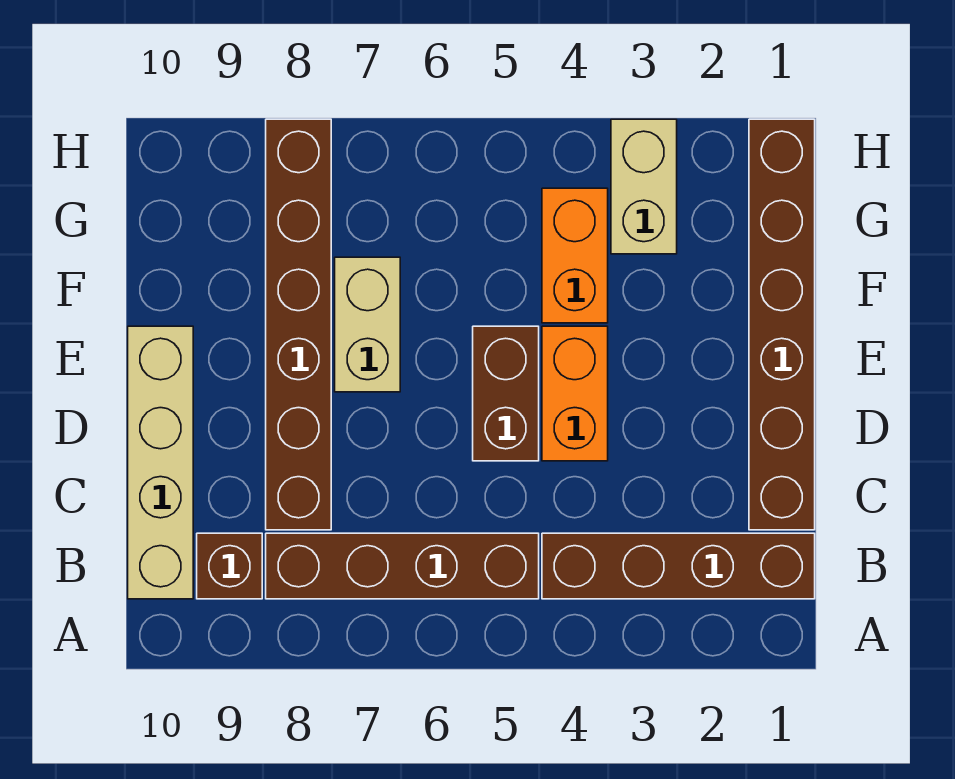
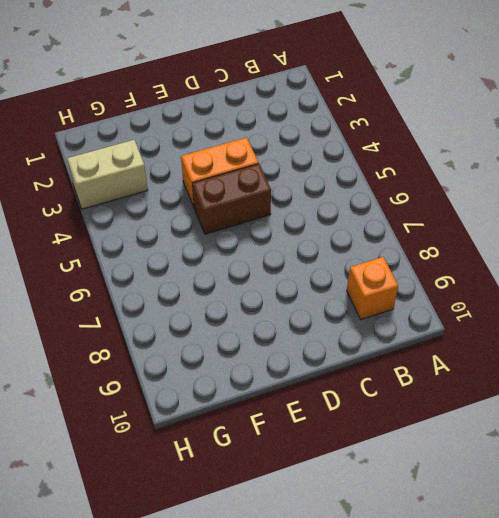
orange brick B9 level 1 -> brown brick B9 level 1
none -> brown brick B1:B4 level 1
none -> brown brick B5:B8 level 1

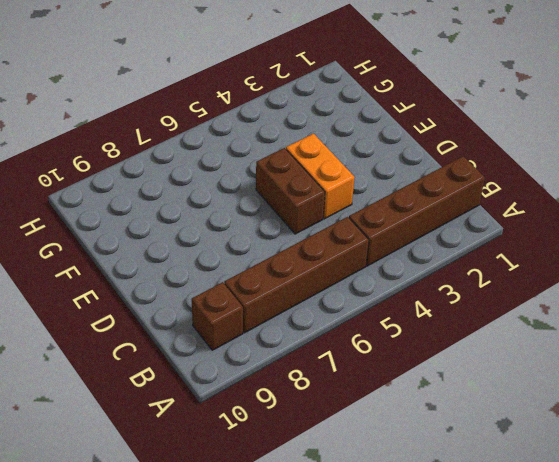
none -> tan brick B10:E10 level 1
none -> brown brick C1:H1 level 1

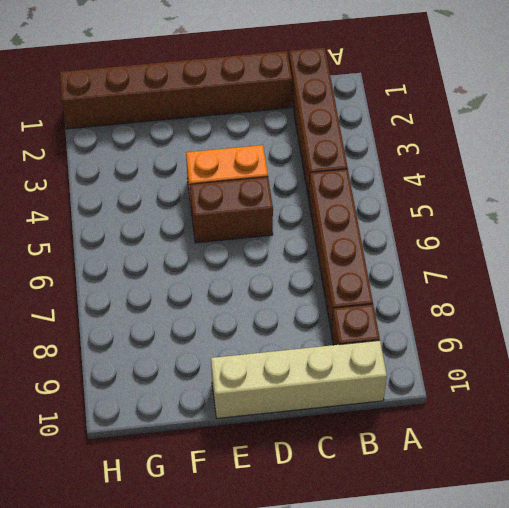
none -> brown brick C8:H8 level 1
none -> tan brick E7:F7 level 1

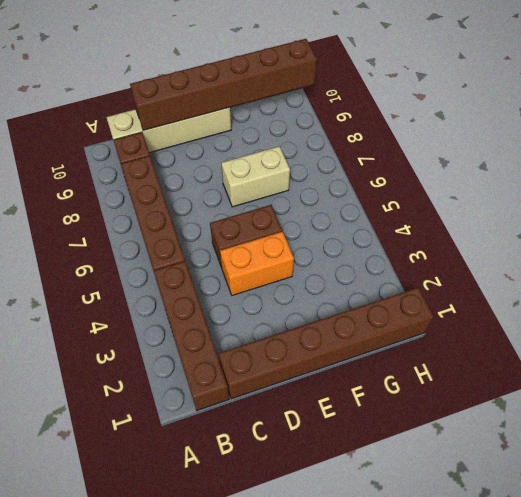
brown brick C10:H10 level 2 -> brown brick C8:H8 level 1
none -> orange brick F4:G4 level 1
none -> tan brick G3:H3 level 1

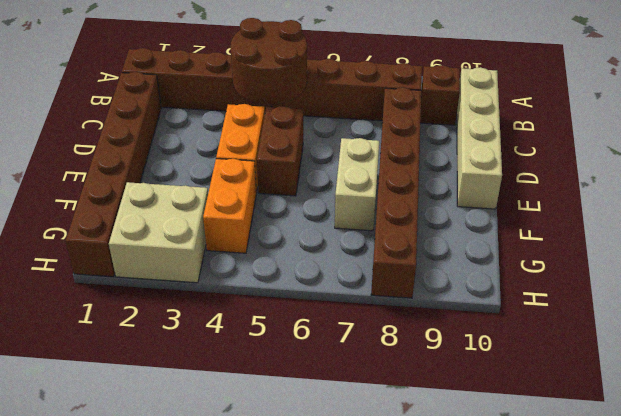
brown round brick B4:C5 level 2 -> none
tan brick G2:H3 level 1 -> tan brick G3:H3 level 1

